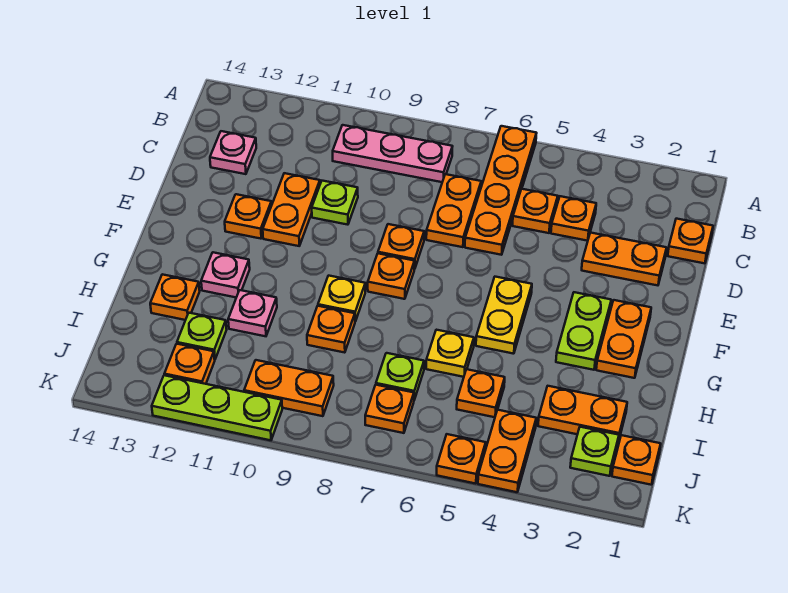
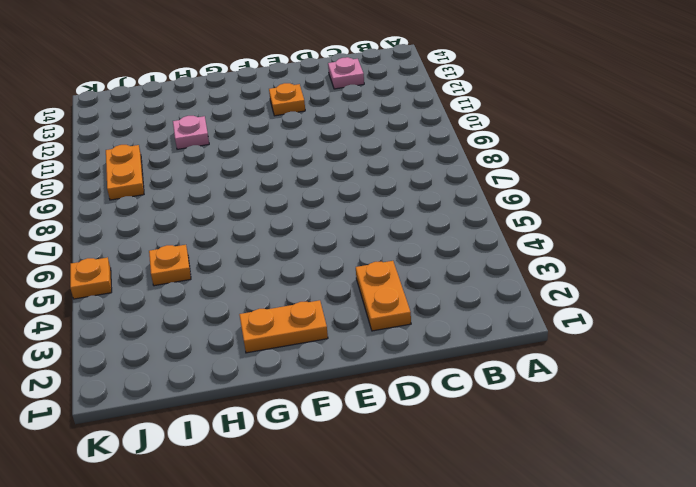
none -> orange plate A6:D6 level 1
none -> pink plate B8:B10 level 1
none -> orange plate C1 level 1
none -> orange plate C4 level 1

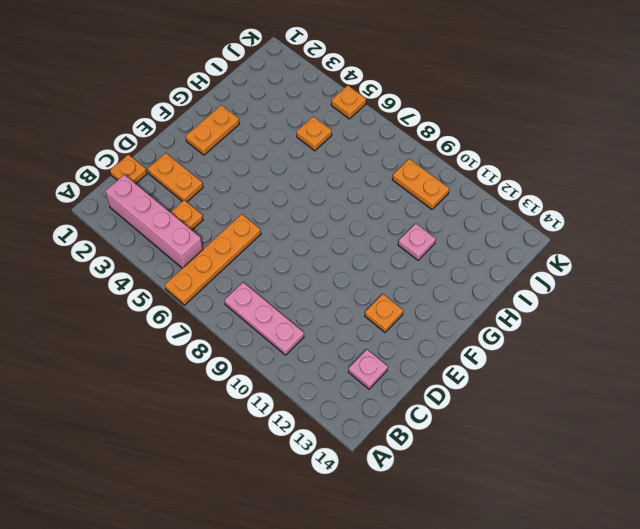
pink brick B2:B5 level 1 -> none
none -> orange plate C5 level 1
none -> orange plate C7:D7 level 1
none -> lime plate D10 level 1
none -> orange plate D11:E11 level 1

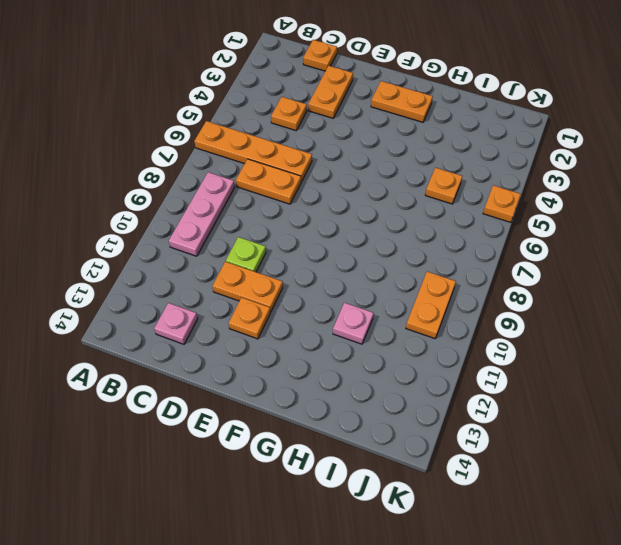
none -> orange plate C5 level 1
none -> orange plate E8 level 1
none -> lime plate F3:G3 level 1
none -> yellow plate F5:G5 level 1

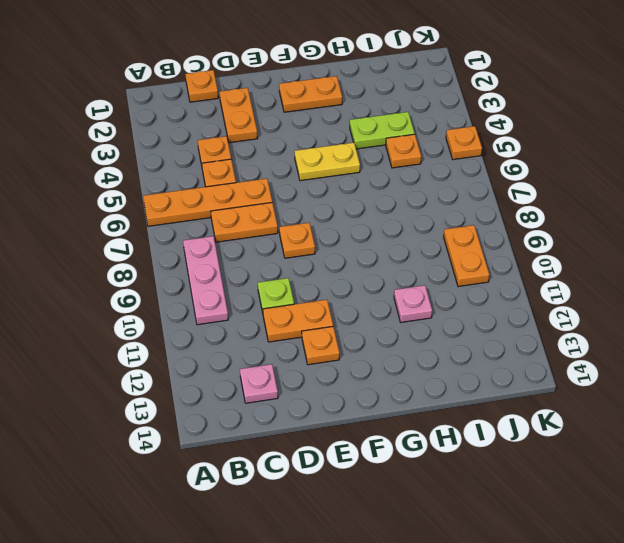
lime plate H4:I4 level 1 -> lime plate F3:G3 level 1
none -> orange plate F8 level 1
none -> yellow plate G9 level 1
none -> pink plate G12 level 1
none -> yellow plate H6 level 1

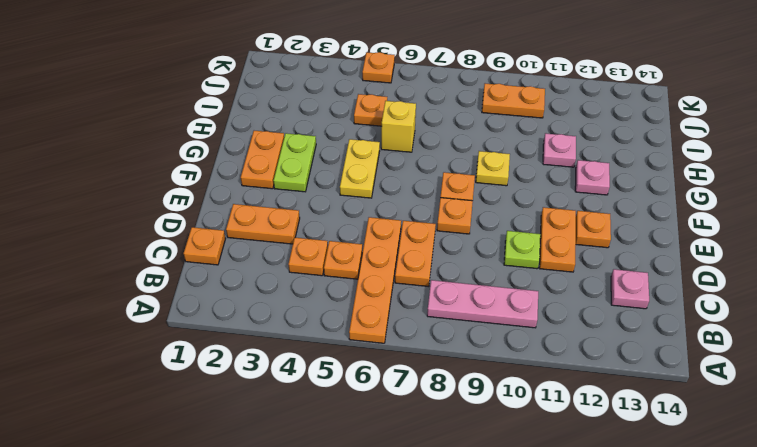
yellow brick H6 level 1 -> yellow plate H6 level 1
none -> orange plate H9 level 1
none -> orange plate H13 level 1
none -> orange plate I2:I3 level 1
none -> lime plate I7 level 1

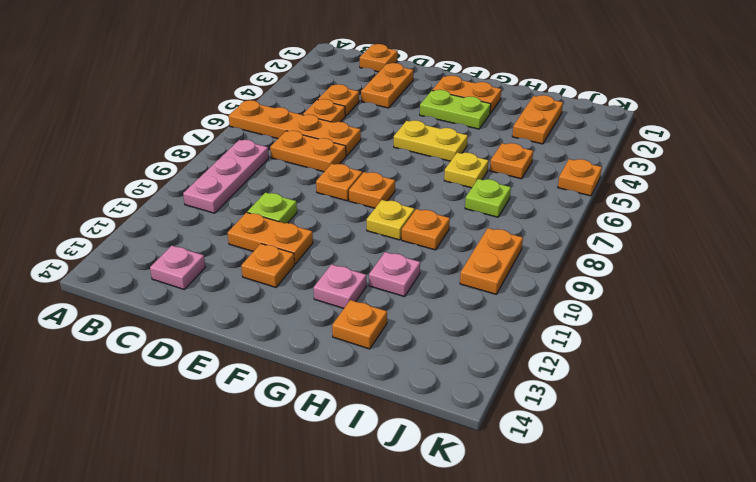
none -> lime plate I12 level 1
none -> orange plate J1 level 1
none -> lime plate J2 level 1
none -> orange plate J4:K4 level 1

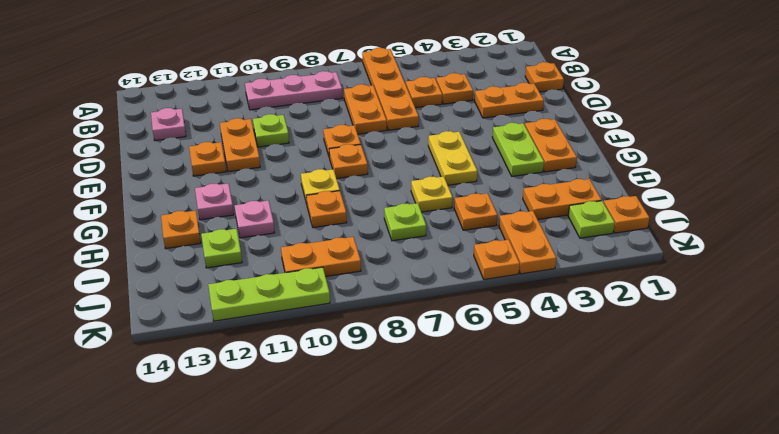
none -> orange plate J7 level 1
none -> orange plate J12 level 1

